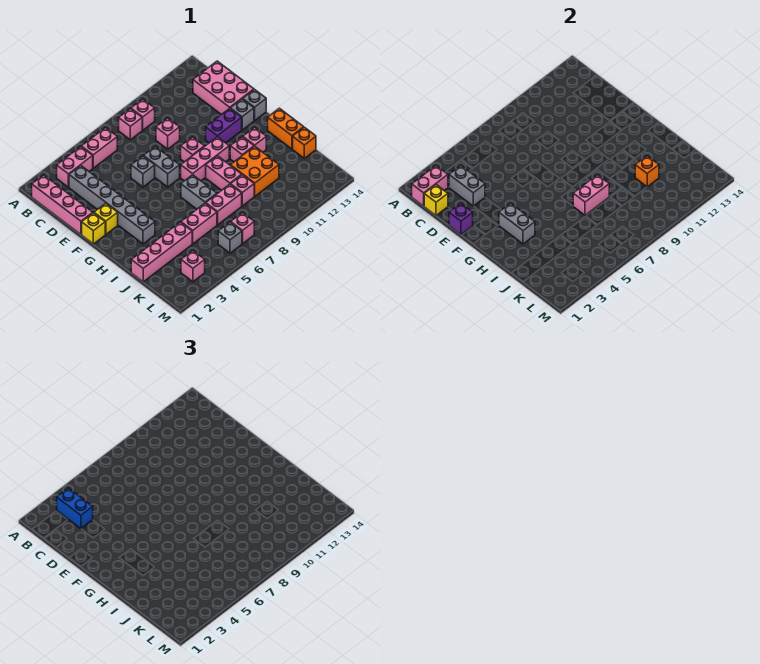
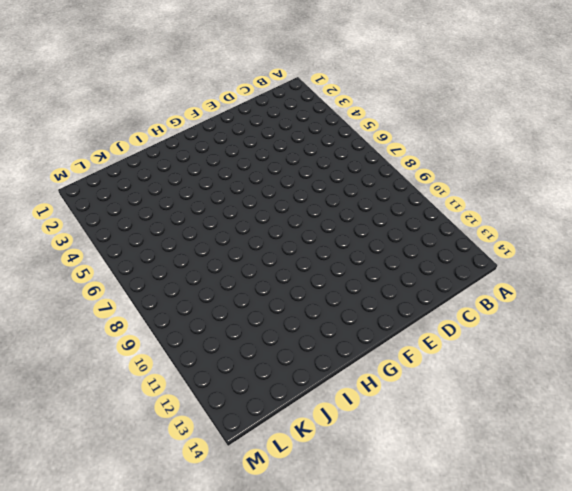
none -> pink brick B1:E1 level 1
none -> pink brick B3:B4 level 1
none -> pink brick B5:B6 level 1
none -> pink brick B8 level 1

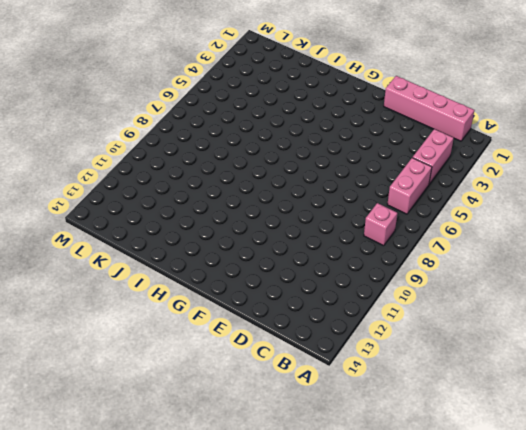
none -> pink brick B9 level 1
none -> grey brick C3:H3 level 1
none -> pink brick C13:E14 level 1
none -> pink brick D9 level 1

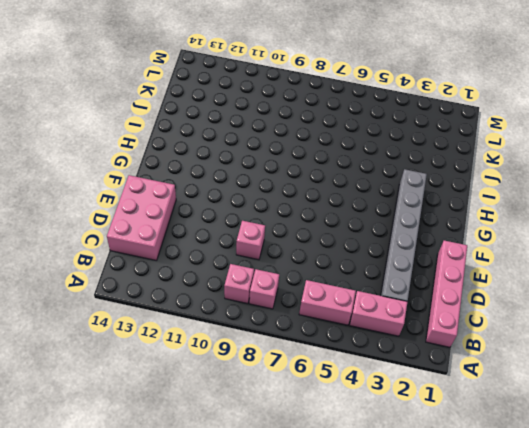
none -> grey brick E6 level 1
none -> grey brick E7:F7 level 1
none -> yellow brick F1 level 1
none -> yellow brick F2 level 1

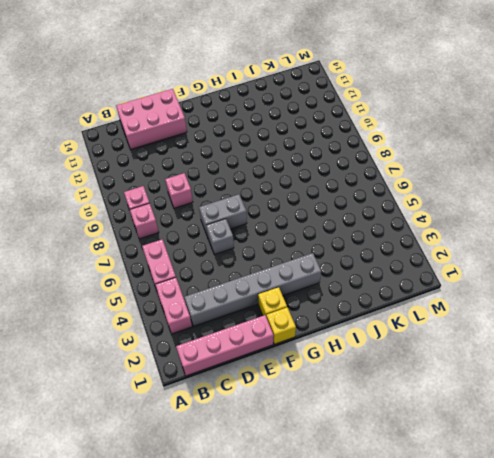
none -> pink brick F9 level 1
none -> purple brick F11:F12 level 1
none -> grey brick F13 level 1
none -> grey brick F14 level 1

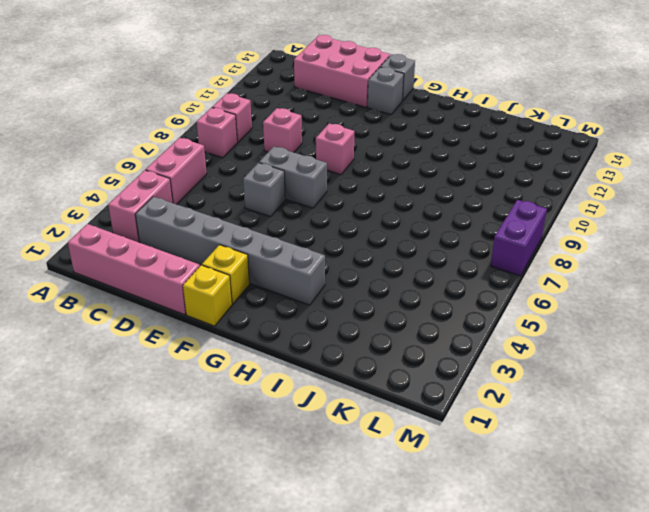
purple brick M7:M8 level 1 -> purple brick F11:F12 level 1
none -> pink brick G8:G10 level 1
none -> grey brick H7:I7 level 1
none -> pink brick H9:I9 level 1
none -> pink brick H11 level 1

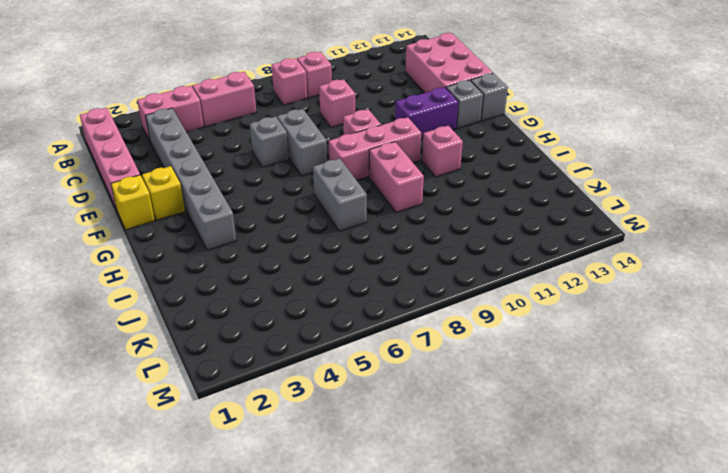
none -> pink brick H12 level 1
none -> orange brick H14:I14 level 1
none -> orange brick I10:J11 level 1
none -> pink brick J1:J4 level 1

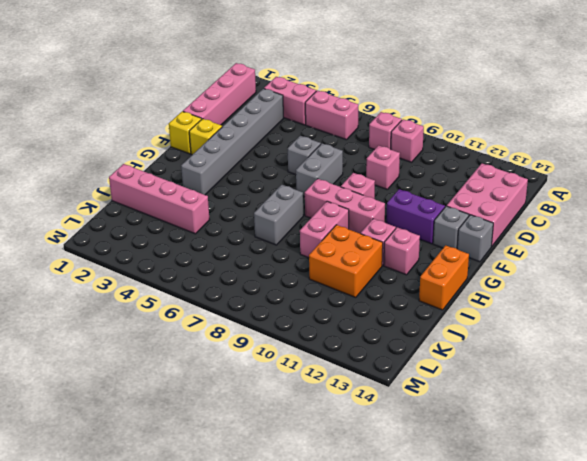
none -> pink brick J5:J6 level 1
none -> pink brick J7:J8 level 1
none -> pink brick J9 level 1
none -> orange brick J14 level 1

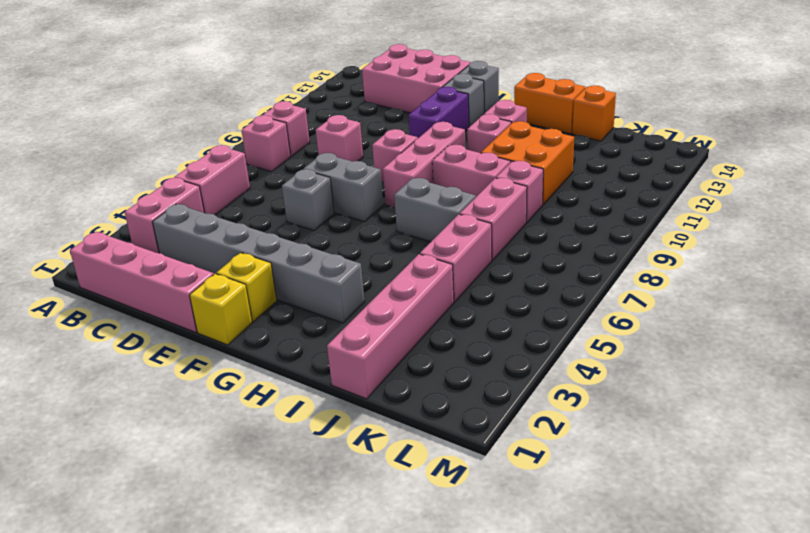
none -> pink brick L3 level 1
none -> grey brick L6 level 1
none -> pink brick L7 level 1
none -> pink brick B1:B2 level 2

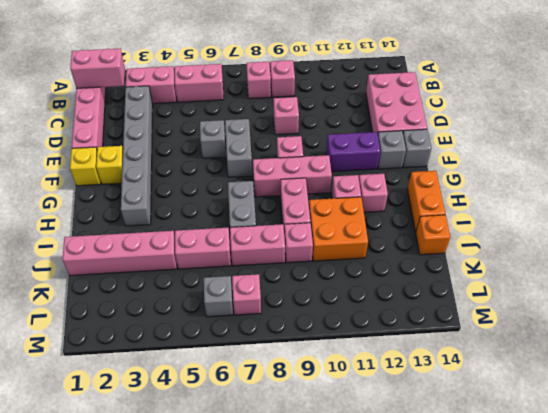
none -> pink brick L3 level 1
none -> yellow brick C1 level 2
none -> grey brick C3:D3 level 2
none -> purple brick E1 level 2

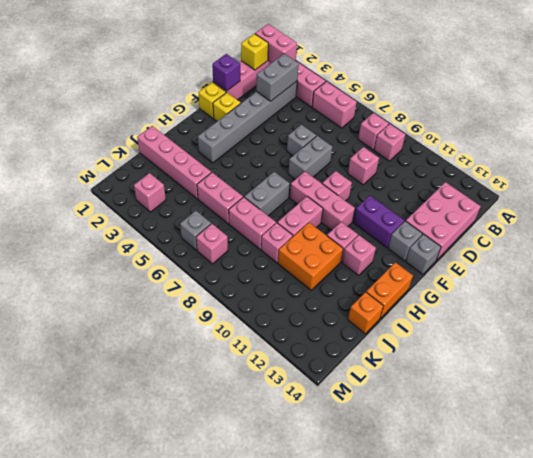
none -> grey brick G3:H3 level 2
none -> pink brick I7:I8 level 2
none -> orange brick J11 level 2
none -> blue brick B3:C3 level 3

